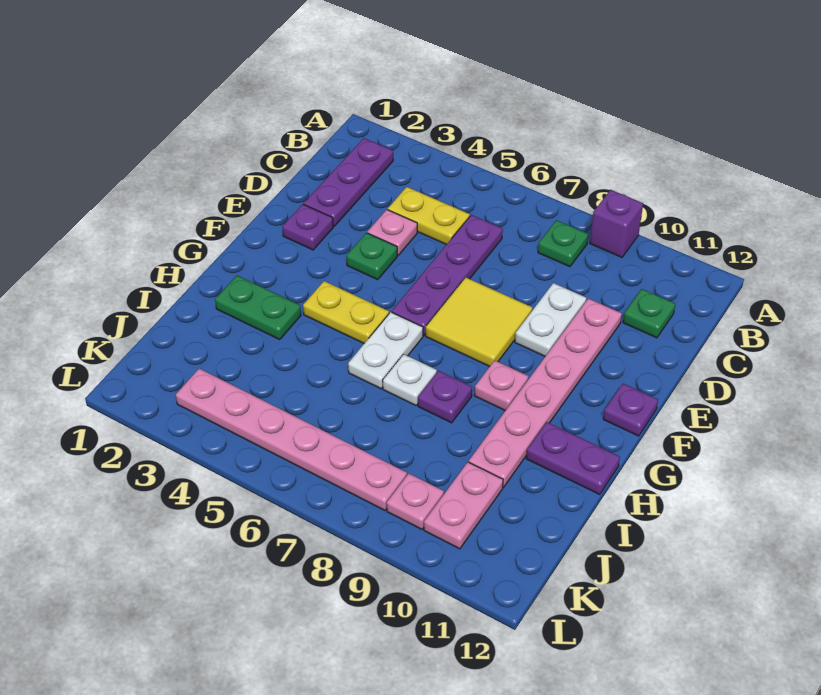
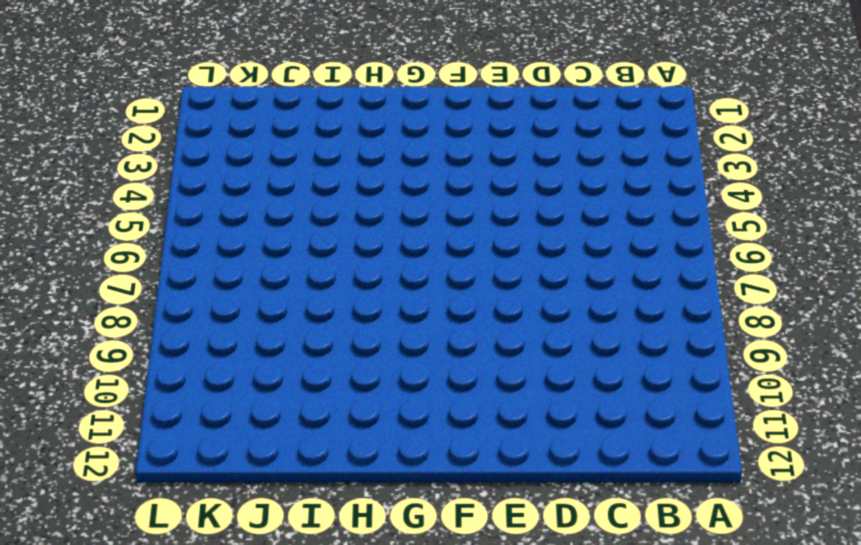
none -> purple brick A9 level 1
none -> purple plate B2:D2 level 1
none -> green plate B8 level 1

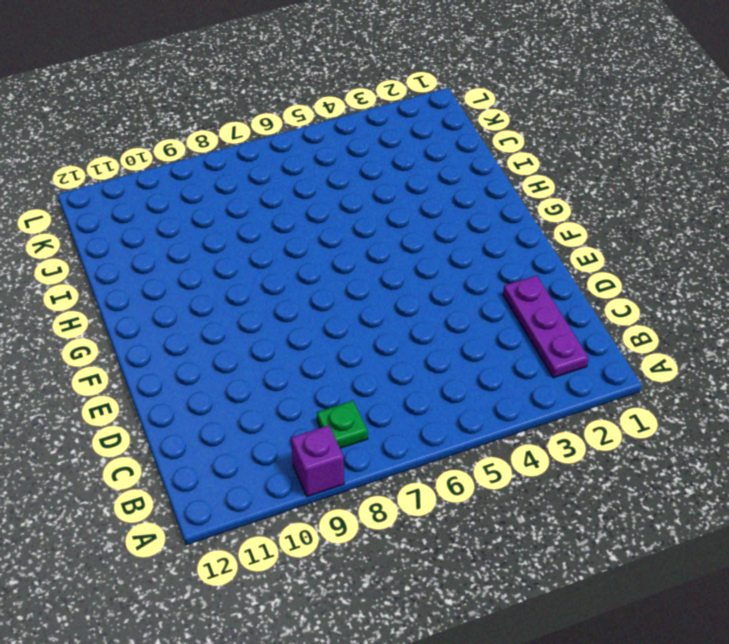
none -> yellow plate C4:C5 level 1
none -> purple plate C6:F6 level 1
none -> green plate C11 level 1

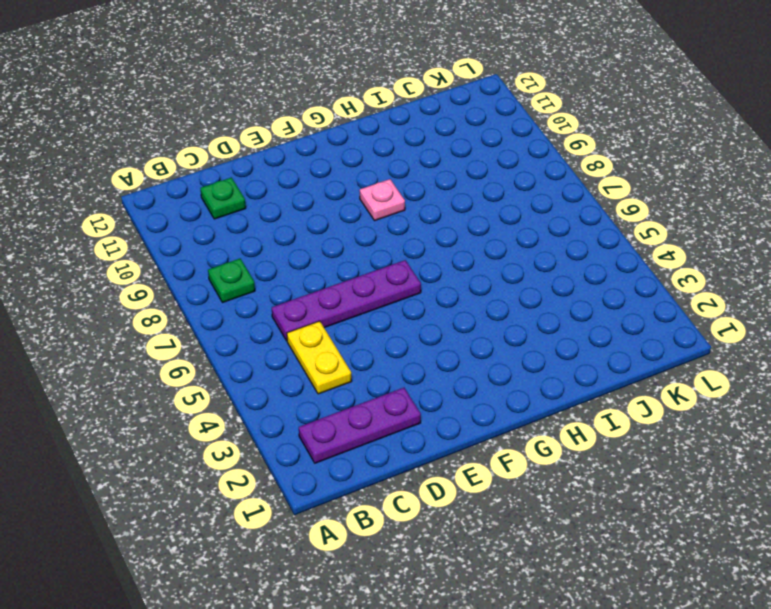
none -> purple brick A9 level 1
none -> pink plate D4 level 1
none -> white plate D9:E9 level 1

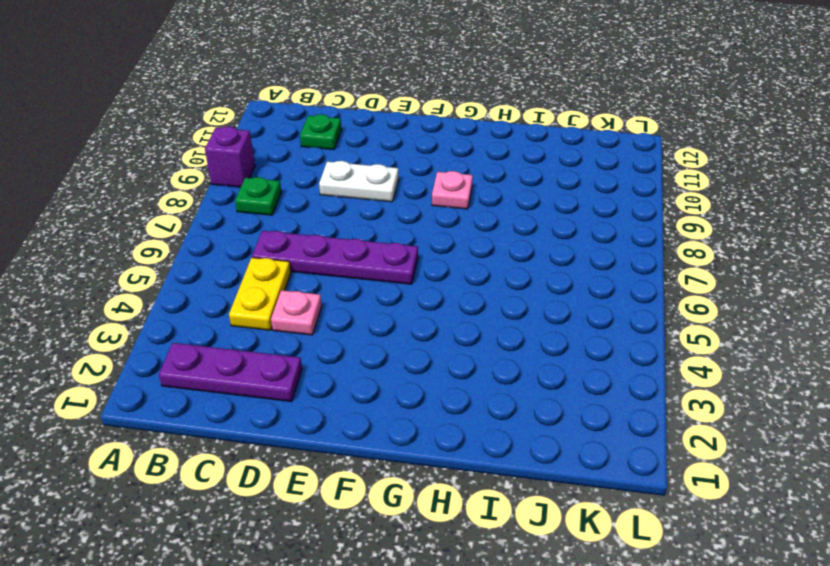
none -> pink plate D10:I10 level 1
none -> purple plate E2 level 1
none -> green plate E4 level 1

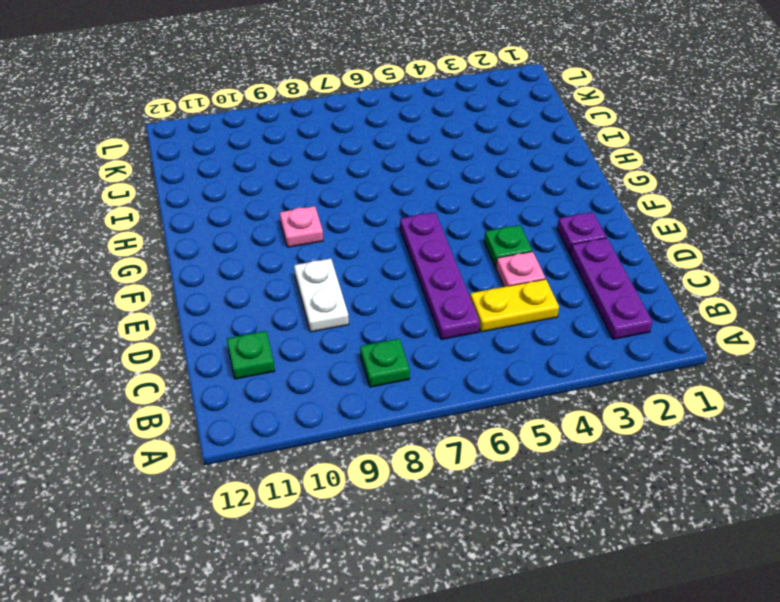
none -> purple brick A9 level 1
none -> pink plate D10:I10 level 1
none -> yellow tile E7:F8 level 1

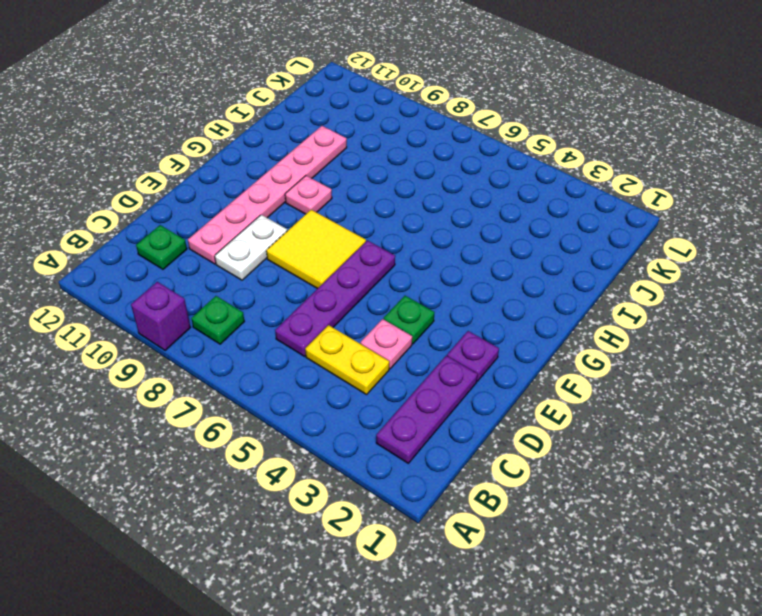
none -> purple plate F12 level 1
none -> yellow plate G4:G5 level 1
none -> white plate G6:H6 level 1

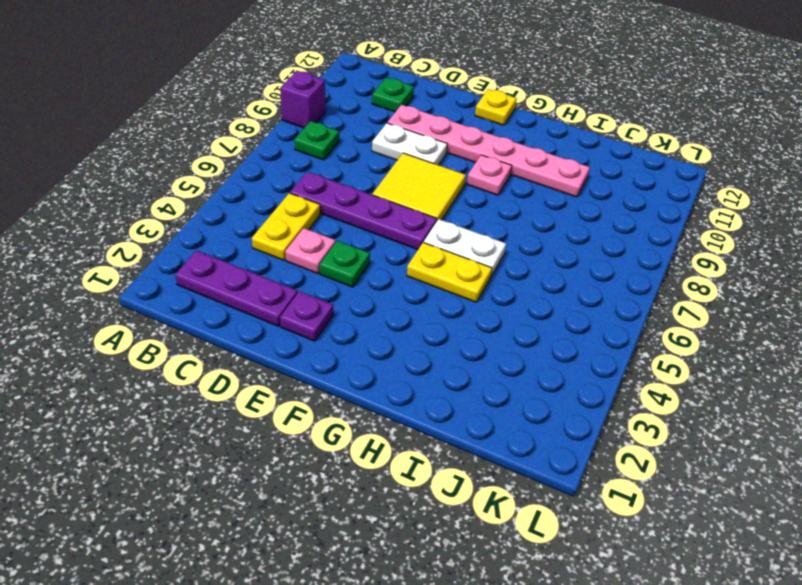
yellow plate F12 level 1 -> purple plate F12 level 1
yellow plate G5:H5 level 1 -> yellow plate G4:G5 level 1
none -> green plate H2:H3 level 1
none -> white plate H7 level 1
none -> purple plate H8 level 1

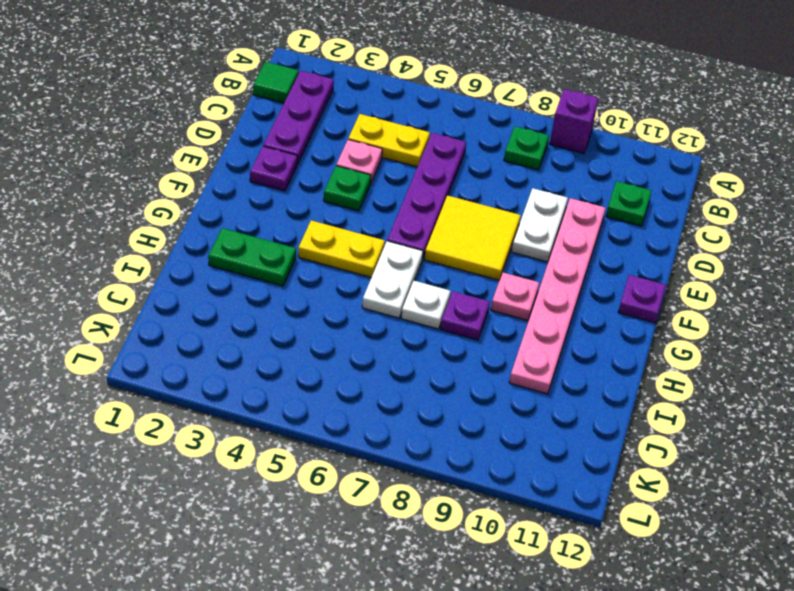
green tile B1 level 1 -> none
none -> purple plate H11:H12 level 1
none -> pink plate J10:K10 level 1
none -> pink plate K3:K8 level 1

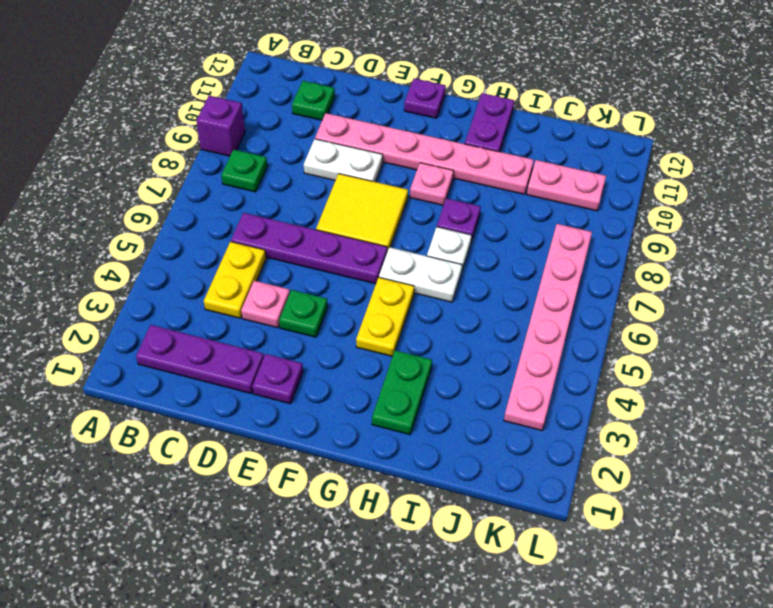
none -> pink plate K9 level 1

